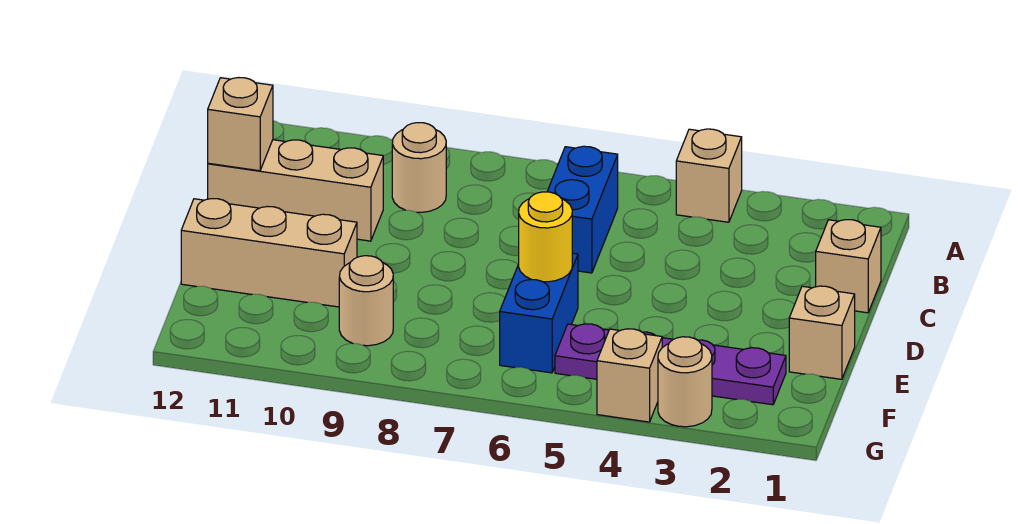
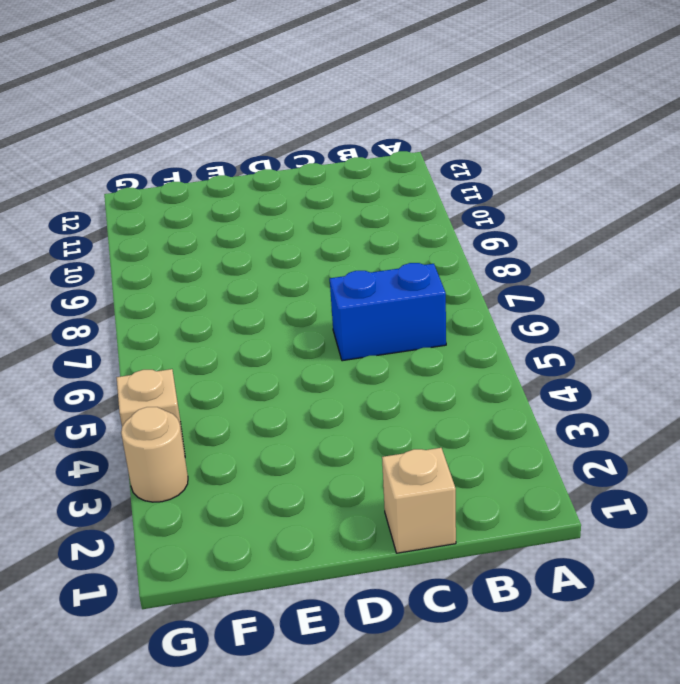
none -> tan brick A4 level 1
none -> tan round brick B9 level 1
none -> tan brick C10:C12 level 1

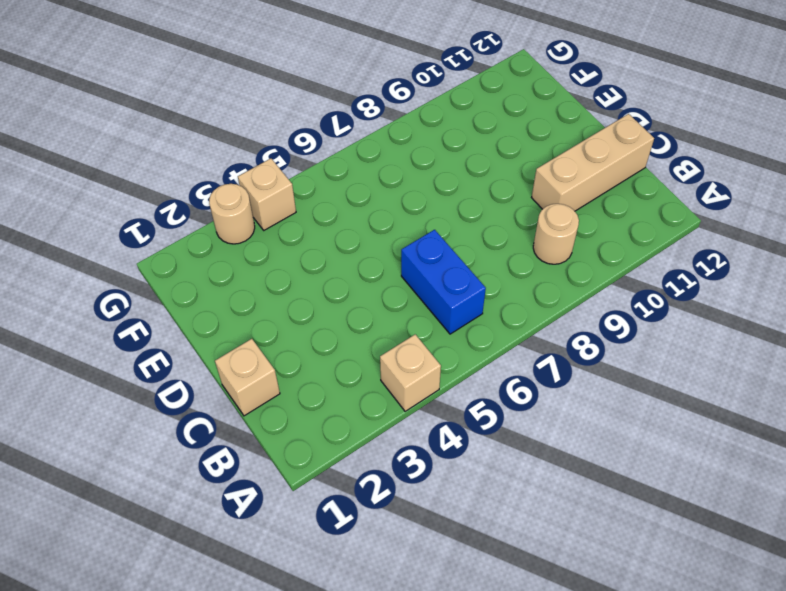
none -> tan brick E1 level 1
none -> blue brick E6:F6 level 1
none -> tan brick E10:E12 level 1

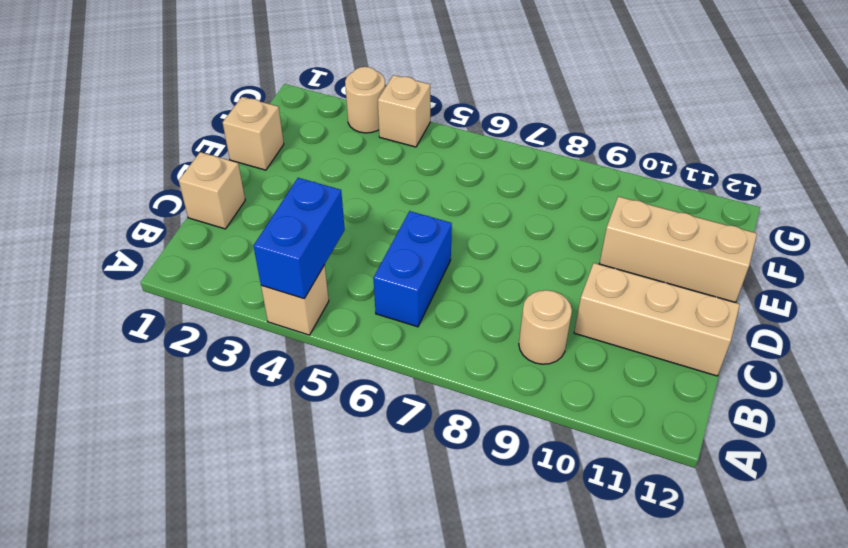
blue brick A4:B4 level 2 -> blue brick E6:F6 level 1
none -> purple plate F2:F5 level 1
none -> tan round brick F9 level 1
none -> tan brick C12 level 2

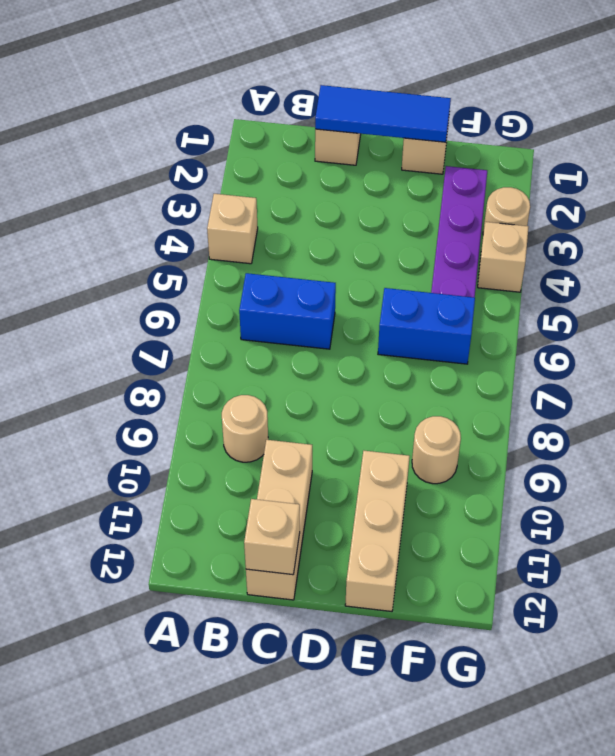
blue tile C1:E1 level 2 -> none
none -> yellow round brick E6 level 2

